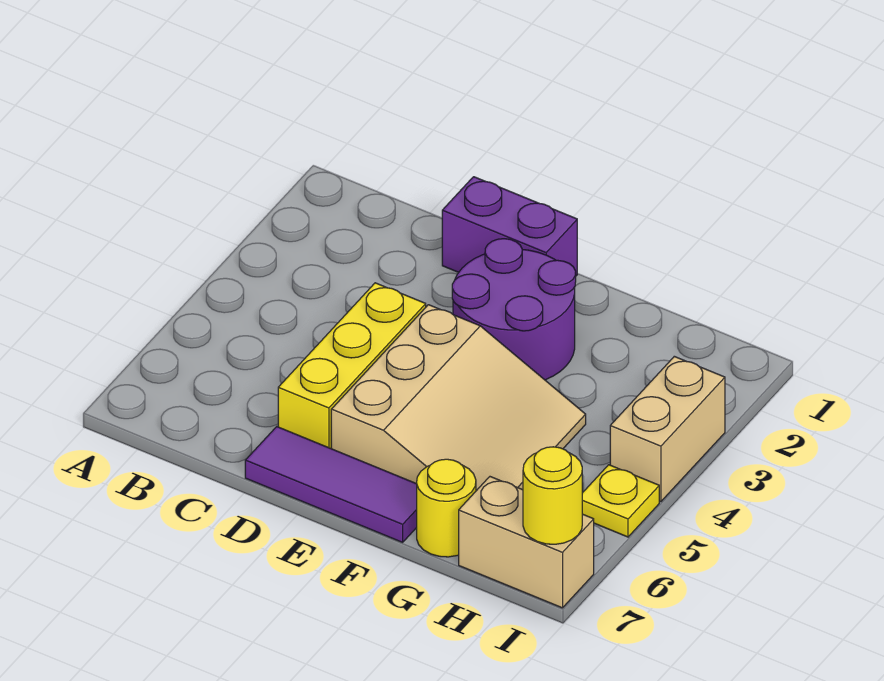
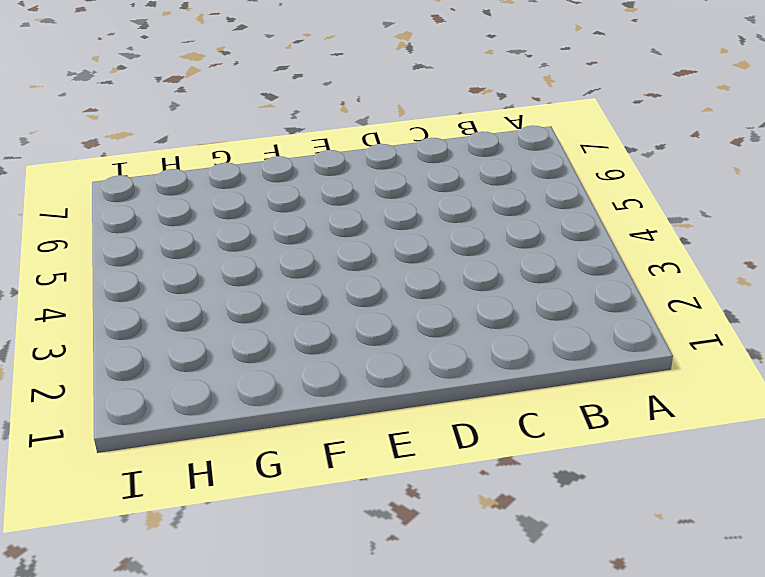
none -> purple brick D1:E1 level 1
none -> yellow brick D4:D6 level 1

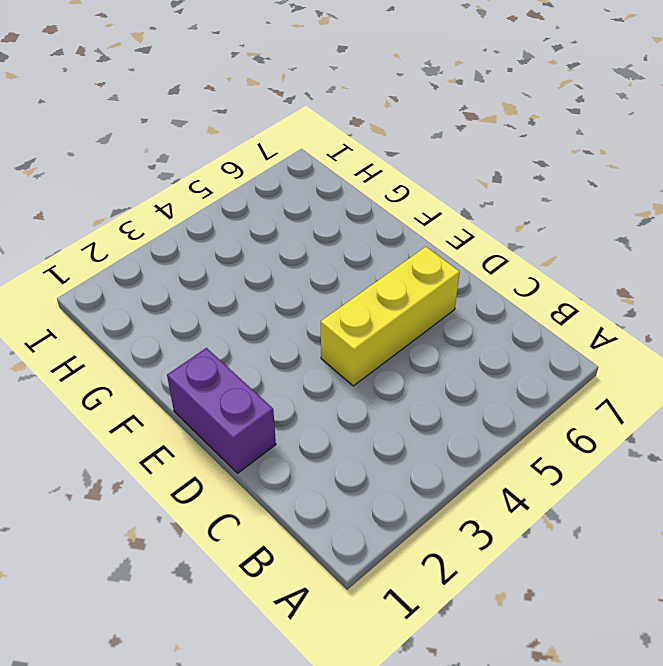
none -> purple tile D7:F7 level 1
none -> purple round brick E2:F3 level 1

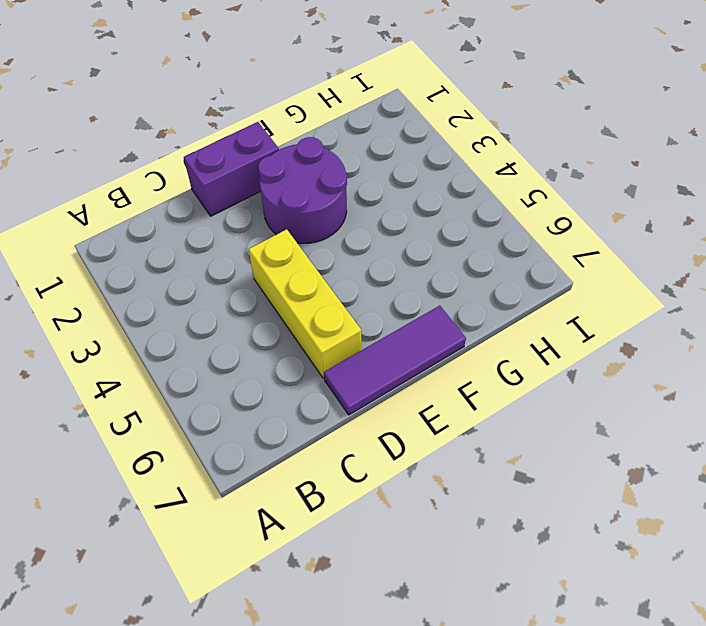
none -> tan slope E4:G6 level 1 top E
none -> yellow round brick G7 level 1

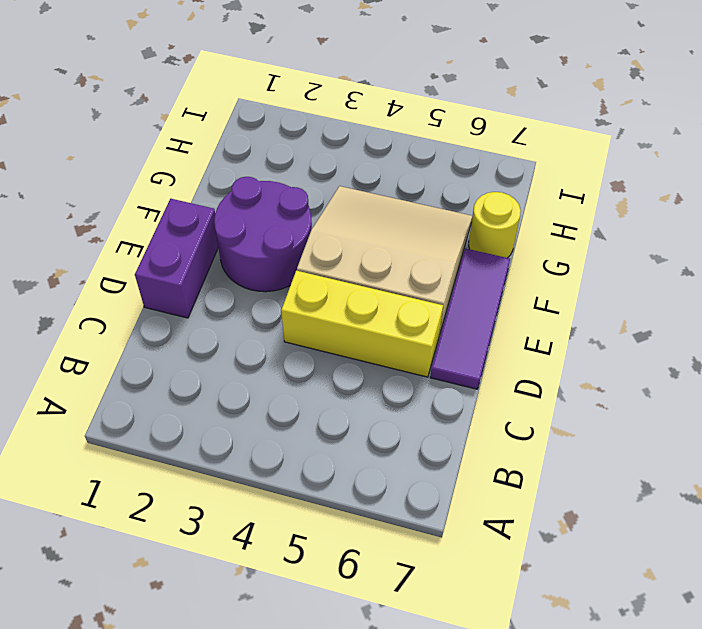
none -> tan brick H7:I7 level 1
none -> tan brick I3:I4 level 1

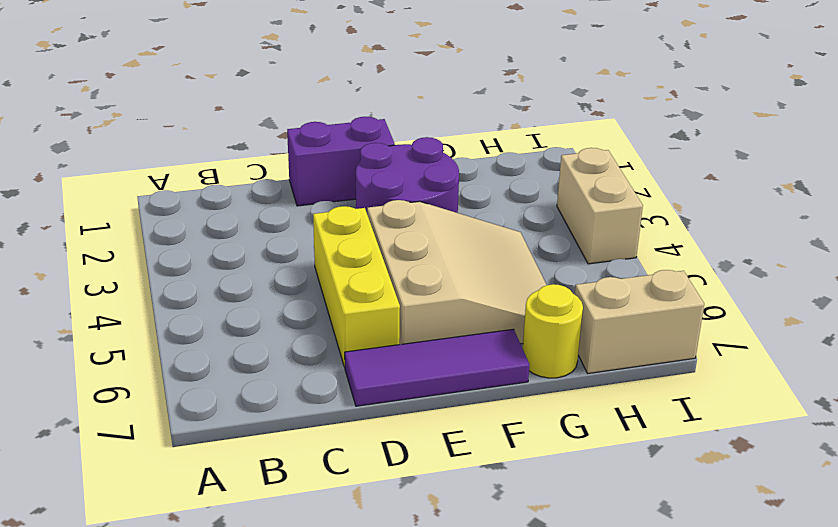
none -> yellow plate I5 level 1
none -> yellow round brick I7 level 2

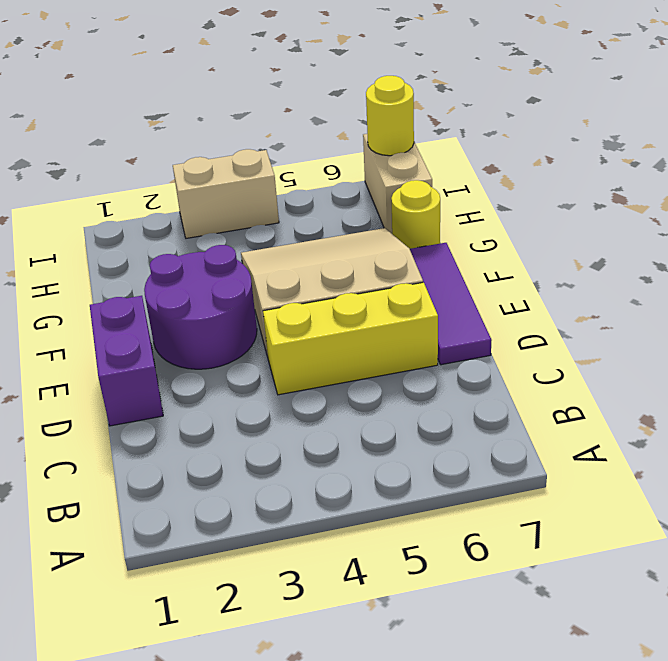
none -> yellow plate I5 level 1

